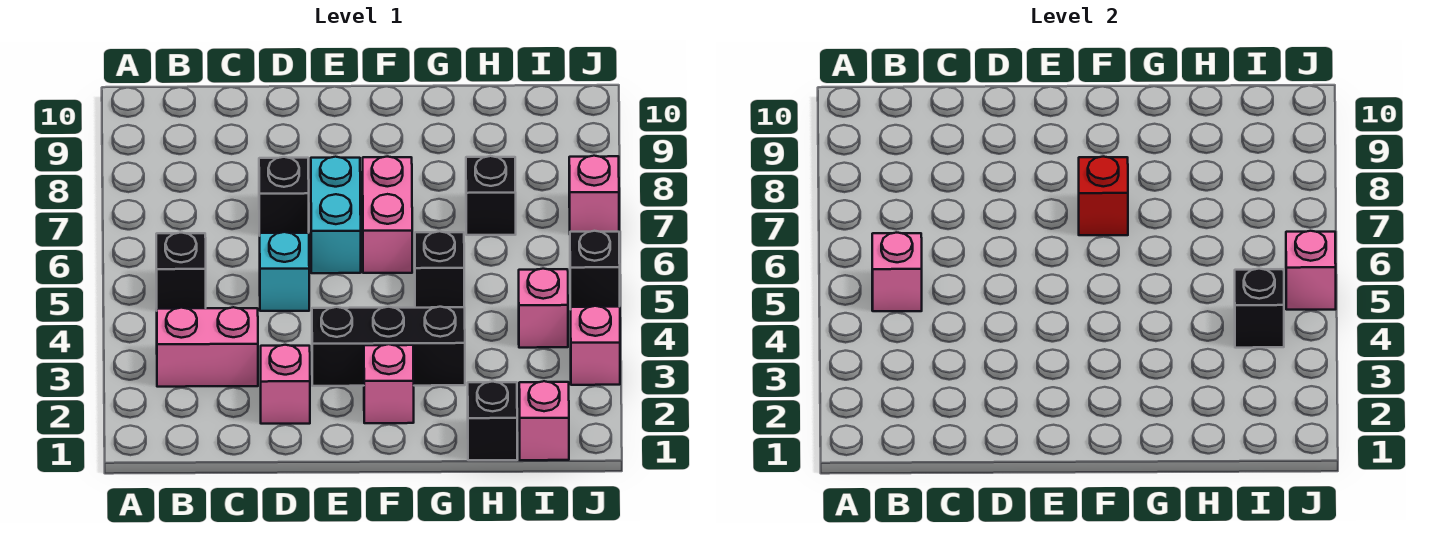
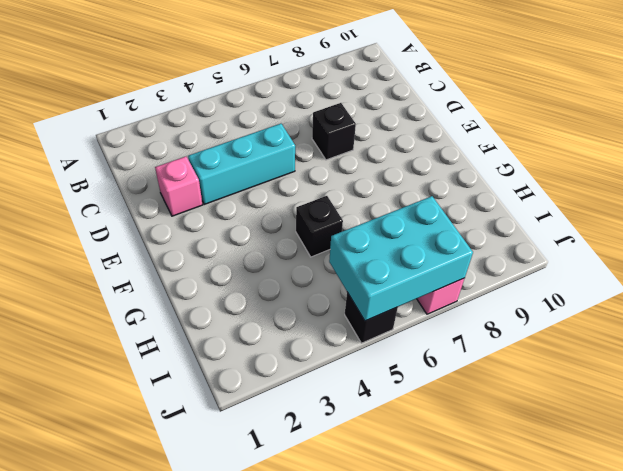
cyan brick D3:D5 level 1 -> cyan brick D5 level 1
cyan brick I5:J7 level 2 -> pink brick J5 level 2
none -> pink brick B3:C3 level 1
none -> black brick B5 level 1
none -> black brick E3:G3 level 1

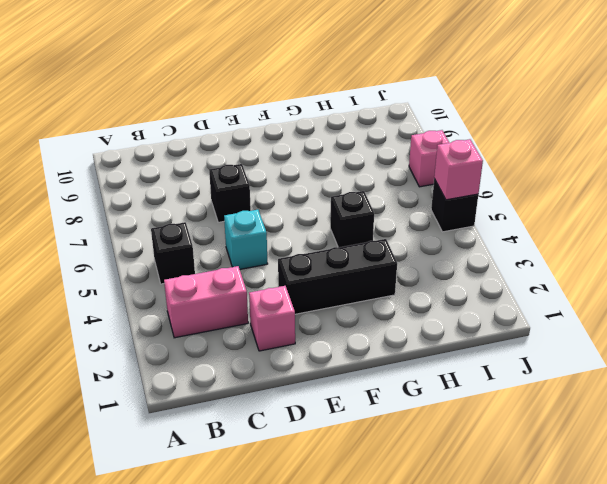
none -> cyan brick E6:E7 level 1
none -> pink brick F2 level 1
none -> pink brick F6:F7 level 1

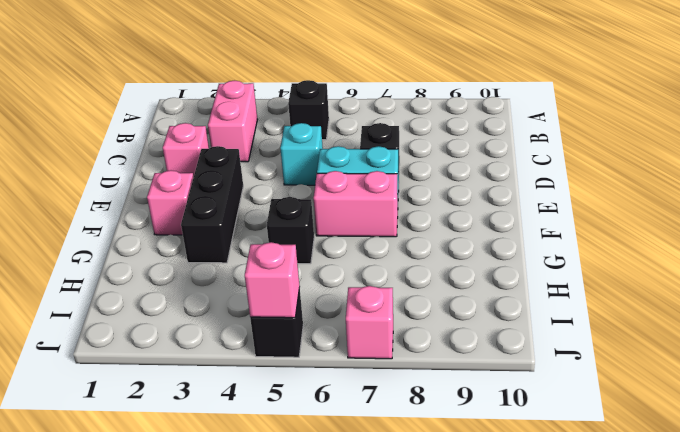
none -> black brick H1 level 1
none -> black brick H7 level 1
none -> pink brick I1 level 1

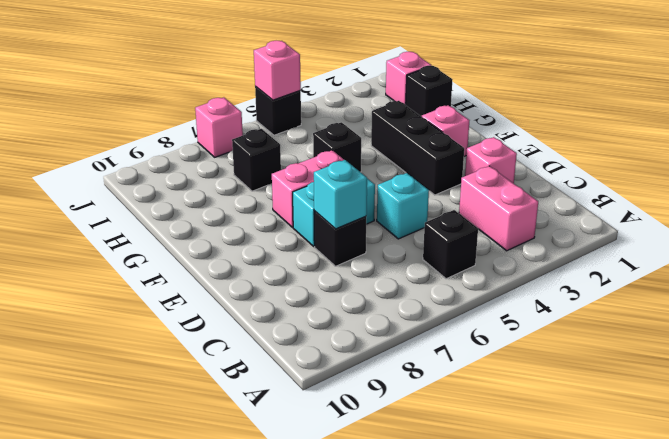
cyan brick D7 level 2 -> none
none -> pink brick I4 level 1
none -> pink brick J3 level 1
none -> pink brick B5 level 2

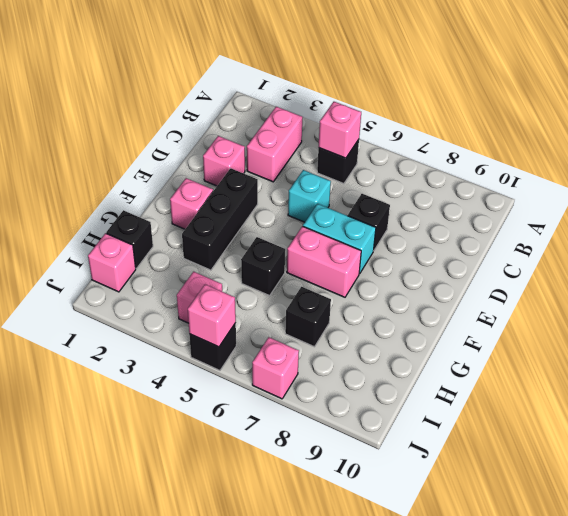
none -> pink brick J3 level 1
none -> red brick F7 level 2
none -> black brick I4 level 2

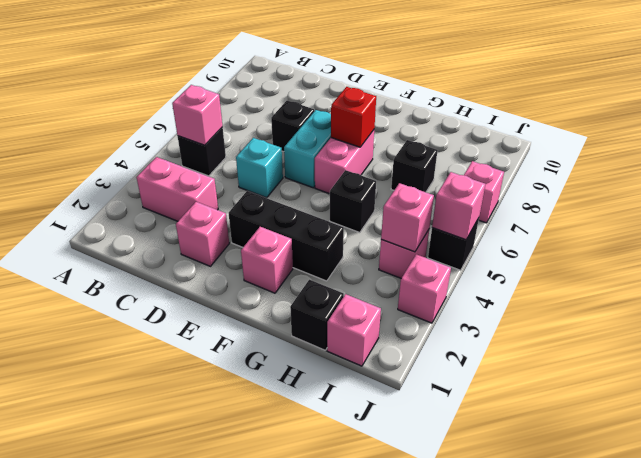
pink brick I4 level 2 -> black brick I4 level 2

